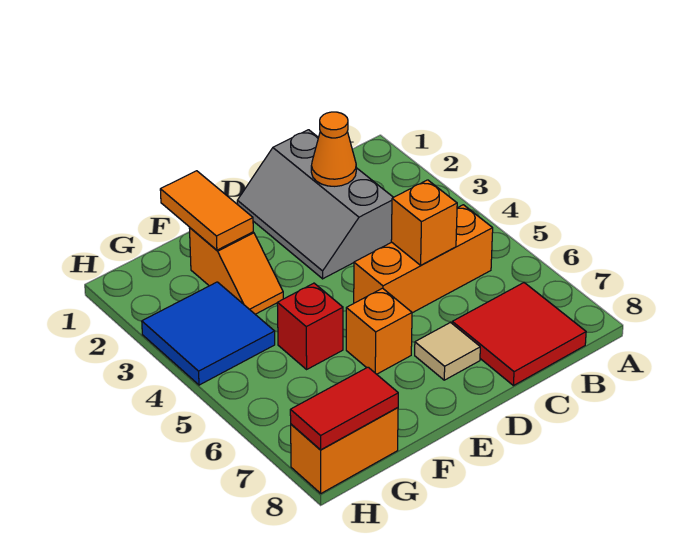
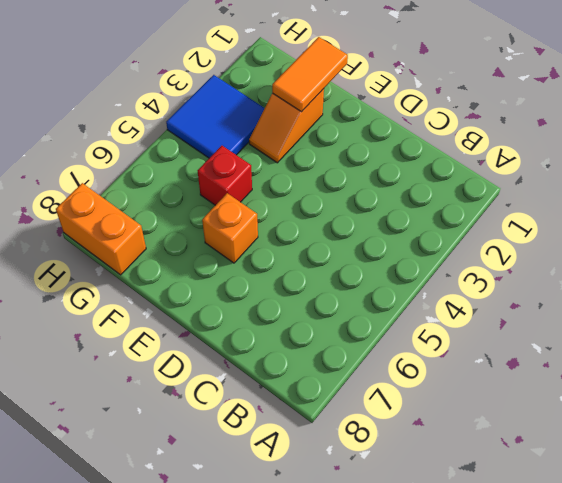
none -> orange brick B5:D5 level 1
none -> red tile B7:C8 level 1
none -> grey slope C1:D3 level 1 top C

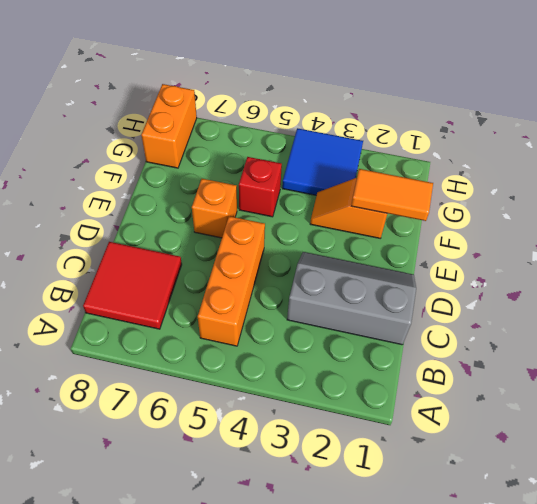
none -> tan tile D7 level 1
none -> orange cone C2 level 2
none -> orange brick C5 level 2

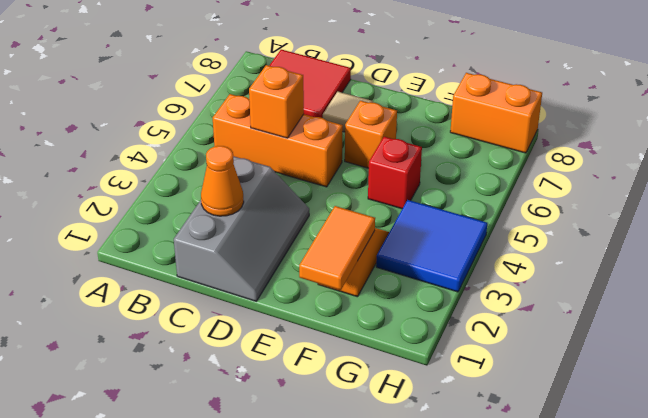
none -> red tile G8:H8 level 2

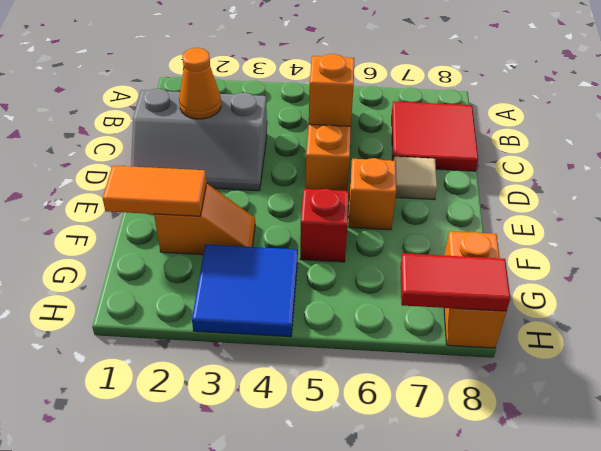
red tile H7:H8 level 2 -> red tile G8:H8 level 2

